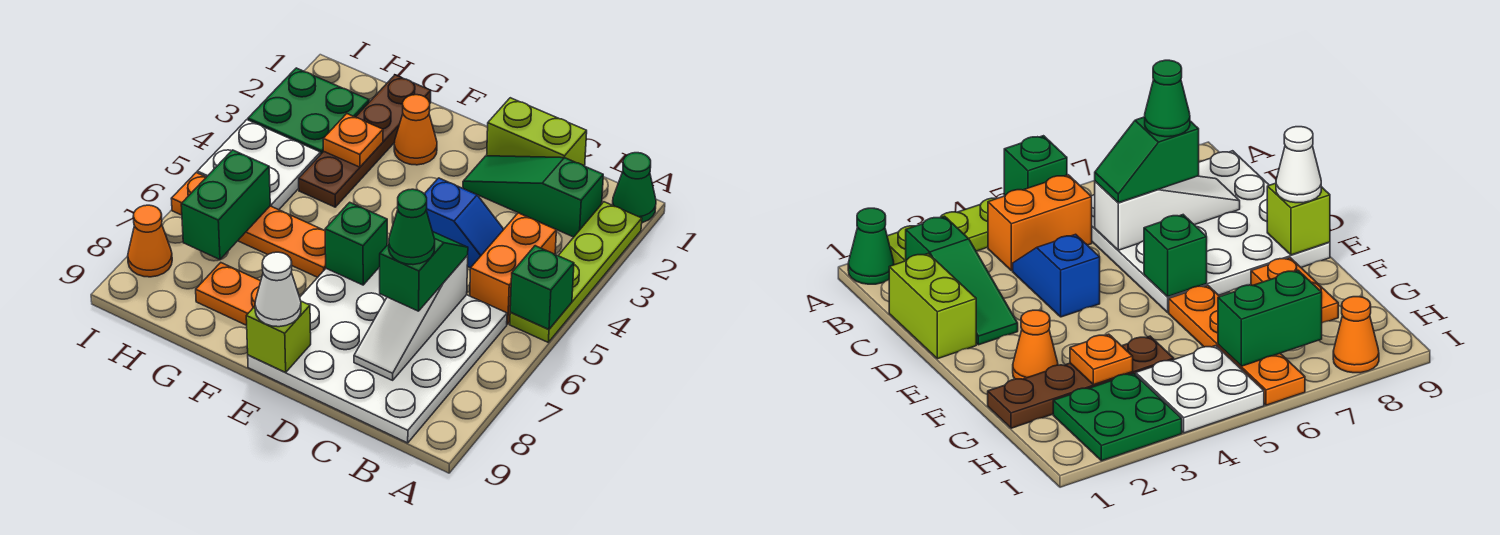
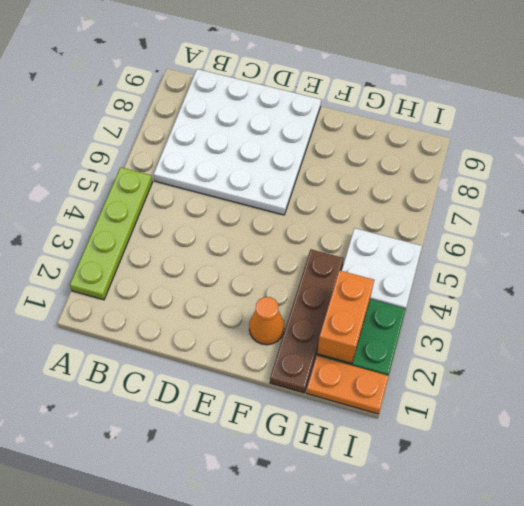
orange plate H1:I1 level 1 -> orange plate F8:G8 level 1
orange brick H2:H3 level 2 -> orange brick B4:B5 level 1
none -> green cone A1 level 1
none -> green slope B2:D2 level 1 top B
none -> lime brick C1:D1 level 1

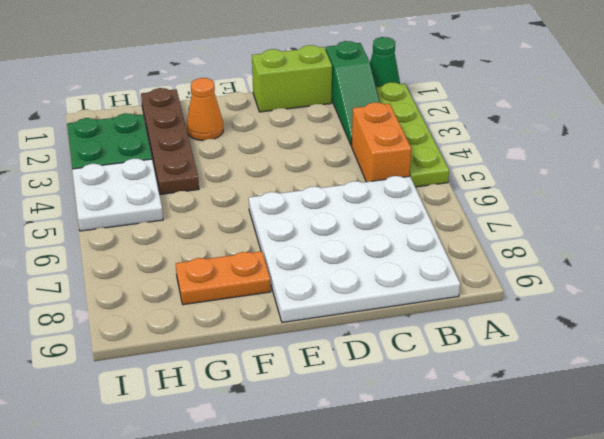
green slope B1:B3 level 1 top 1 -> green slope B2:D2 level 1 top B
none -> blue slope C4:D4 level 1 top D
none -> orange plate F6:I6 level 1
none -> orange cone I8 level 1

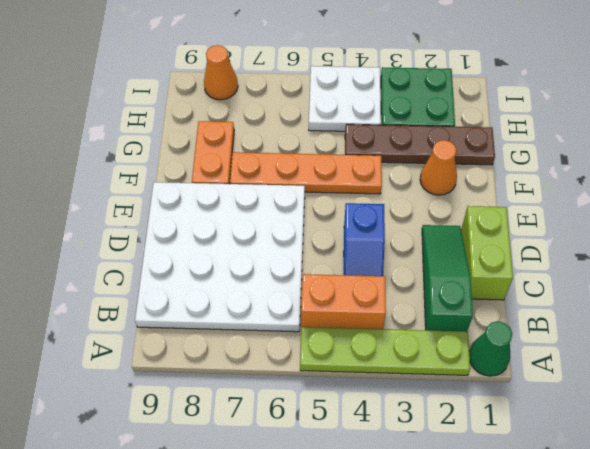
orange plate F4:F7 level 1 -> orange plate F6:I6 level 1
none -> green brick A5 level 2
none -> white slope C6:C8 level 2 top 6
none -> green brick E6 level 2

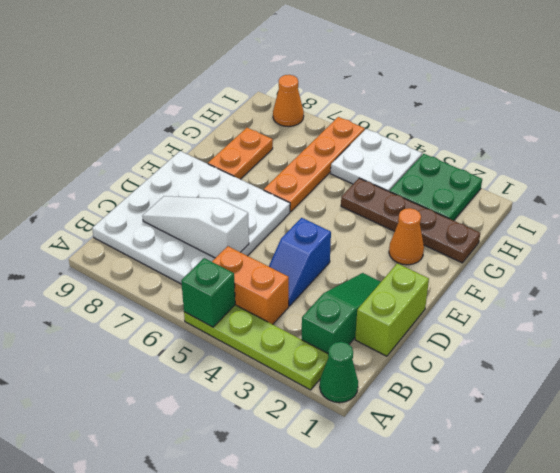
none -> green brick E6 level 2
none -> lime brick E9 level 2
none -> orange plate G3 level 2

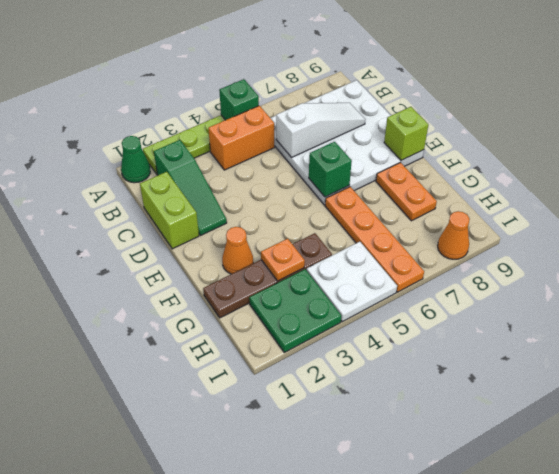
none -> blue slope C4:D4 level 1 top D
none -> green brick H6:H7 level 2
none -> green slope C6:C7 level 3 top 7

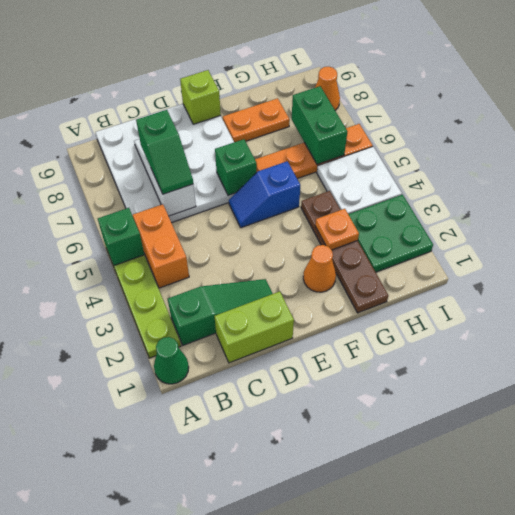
blue slope E5:F5 level 1 top F -> blue slope C4:D4 level 1 top D
none -> white cone E9 level 3
none -> green cone C7 level 4

